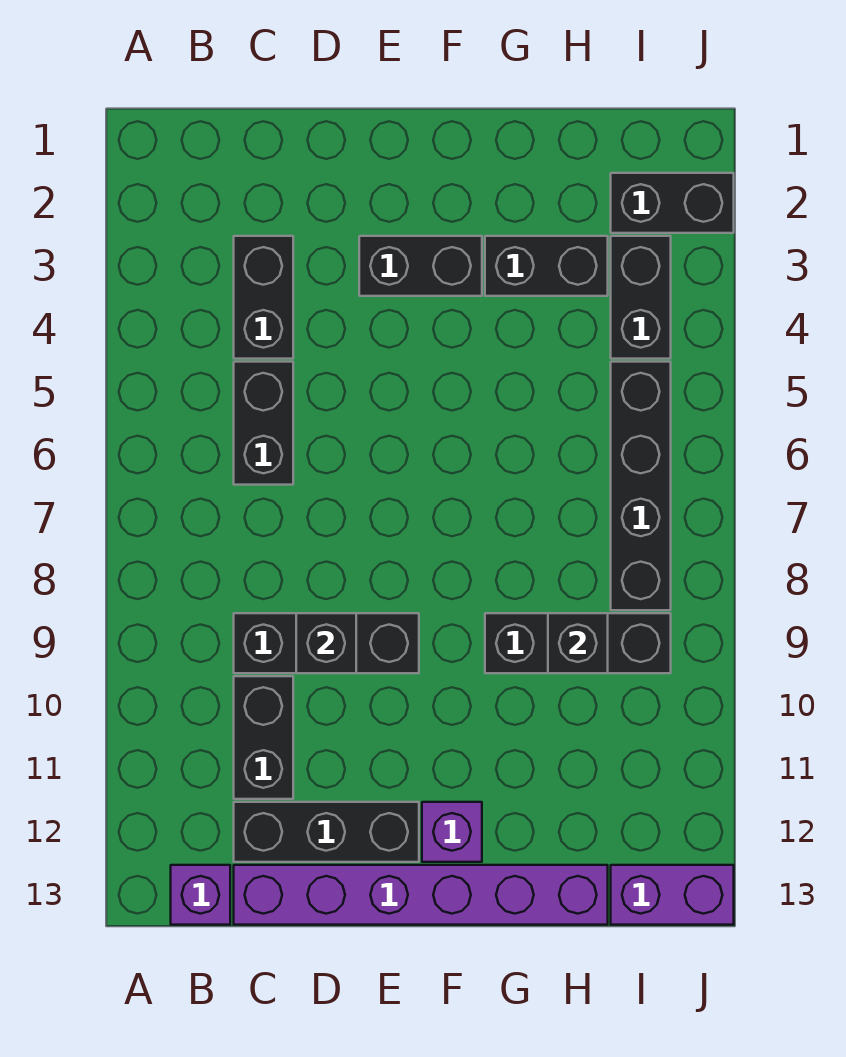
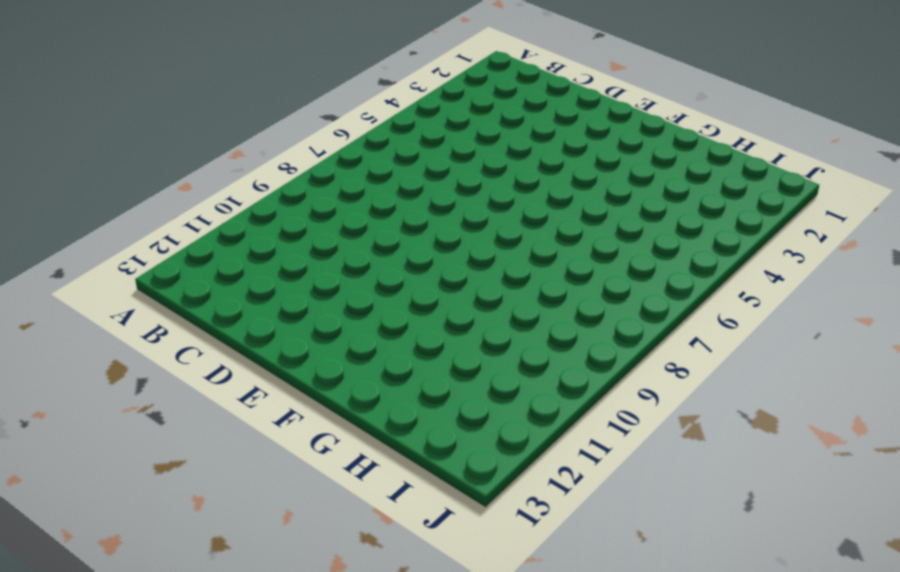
none -> purple brick B13 level 1
none -> black brick C3:C4 level 1
none -> black brick C5:C6 level 1

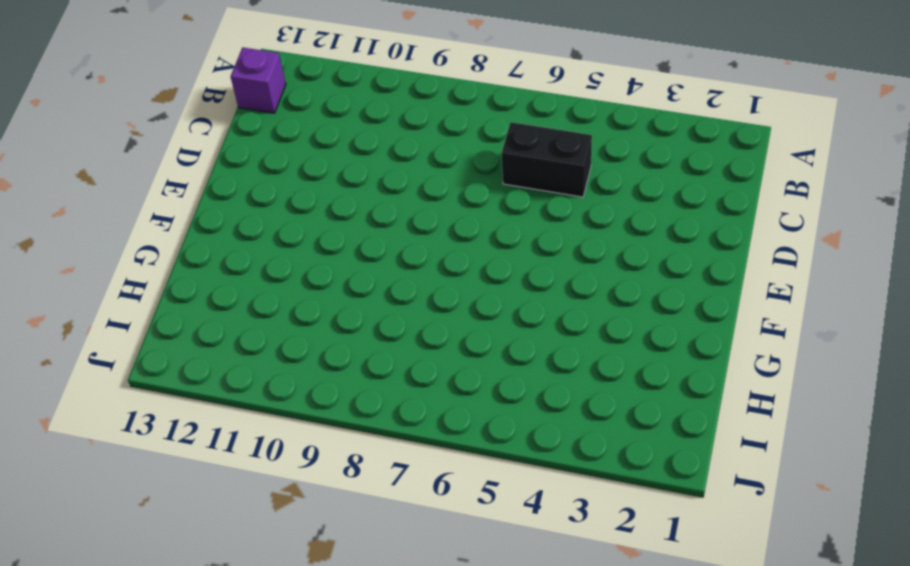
none -> black brick C3:C4 level 1
none -> black brick C9:E9 level 1
none -> black brick C10:C11 level 1

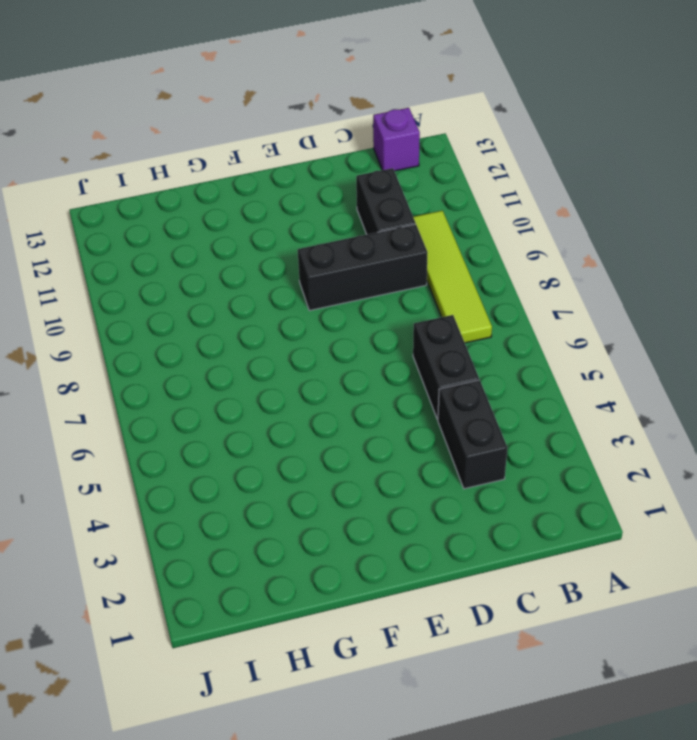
lime tile B7:B10 level 1 -> none
none -> black brick C12:E12 level 1
none -> purple brick C13:H13 level 1
none -> black brick E3:F3 level 1

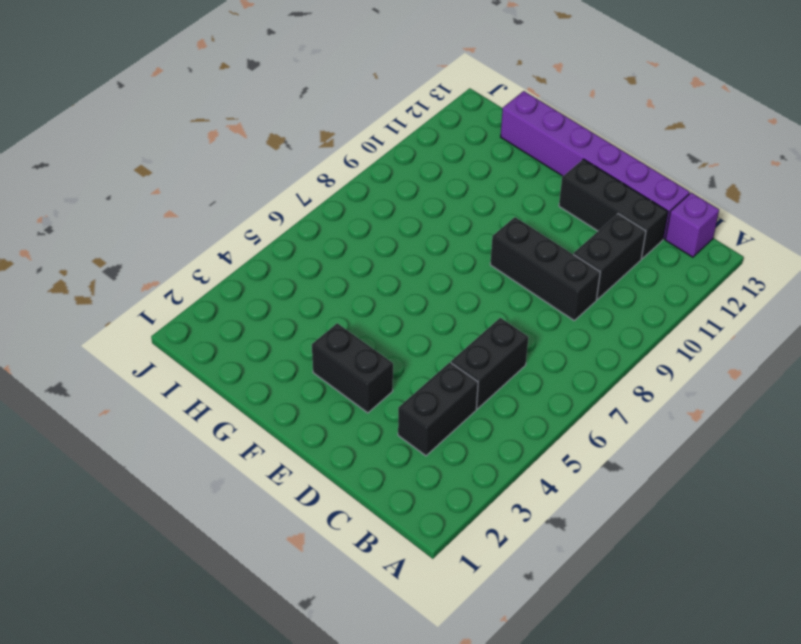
none -> purple brick F12 level 1
none -> black brick G3:H3 level 1
none -> black brick G9:I9 level 1

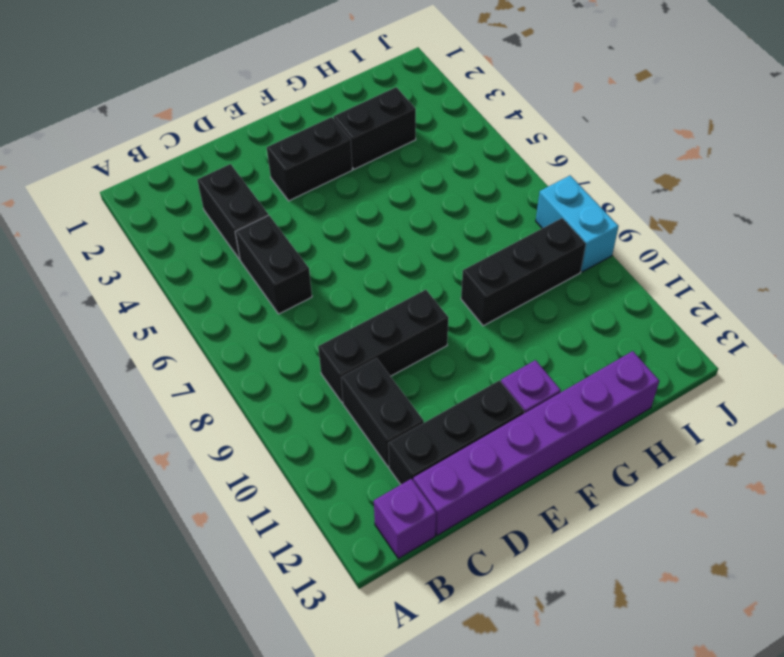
cyan brick J8:J9 level 1 -> none
none -> black brick I2:J2 level 1
none -> black brick I3:I4 level 1
none -> black brick I5:I8 level 1

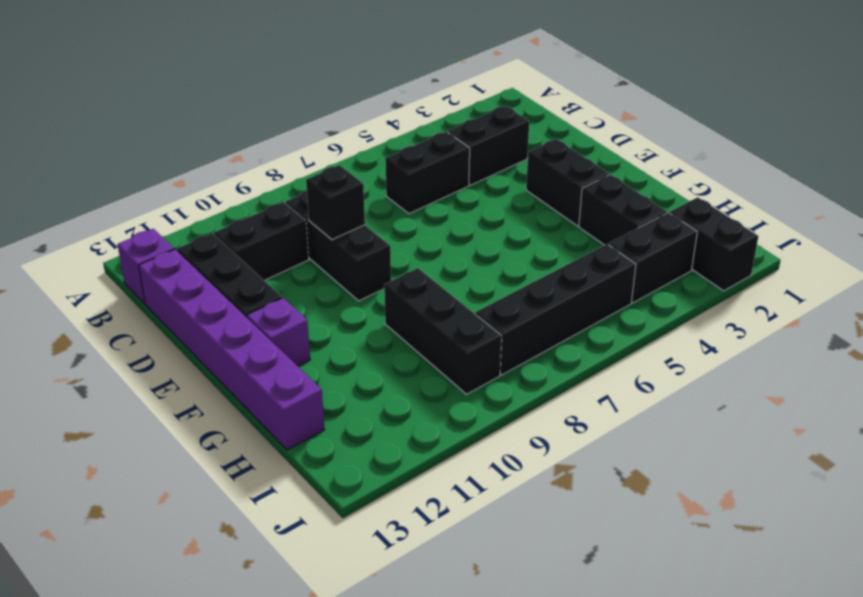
none -> purple brick I13:J13 level 1
none -> black brick H9 level 2

